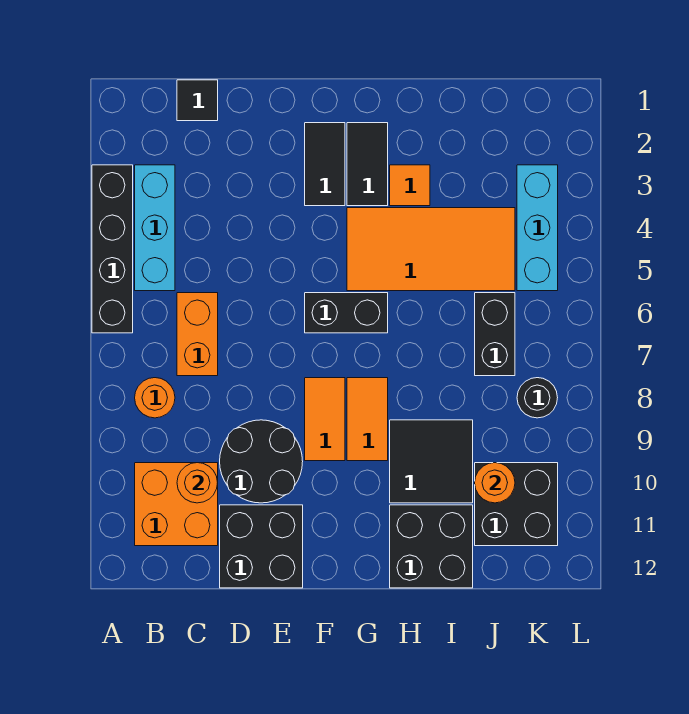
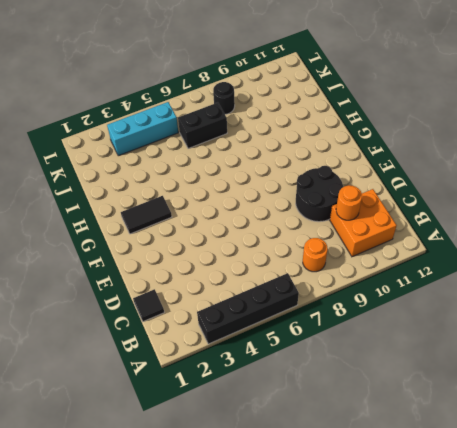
none -> cyan brick B3:B5 level 1
none -> orange brick C6:C7 level 1
none -> black brick D11:E12 level 1

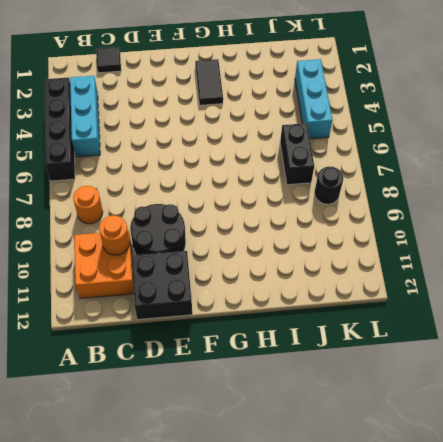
none -> orange brick C6:C7 level 1
none -> black tile F2:F3 level 1
none -> black brick F6:G6 level 1

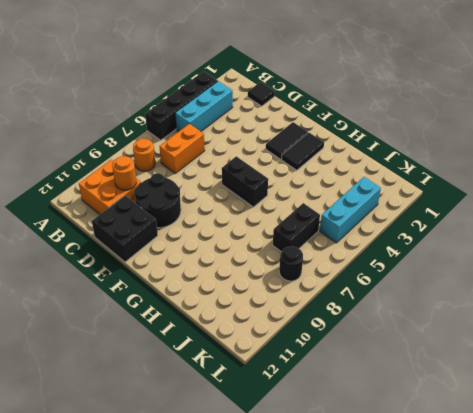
none -> orange tile F8:F9 level 1
none -> orange tile G4:J5 level 1
none -> orange tile G8:G9 level 1

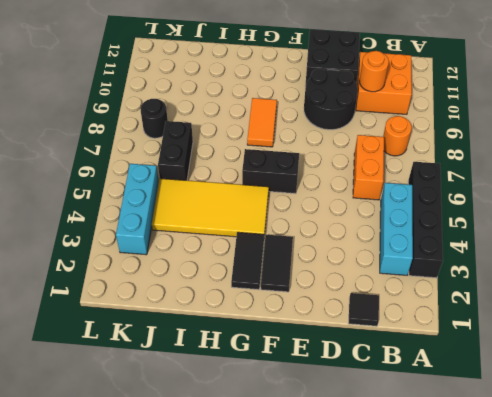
yellow tile G4:J5 level 1 -> orange tile G4:J5 level 1
none -> orange tile F8:F9 level 1
none -> orange tile H3 level 1
none -> black tile H9:I10 level 1

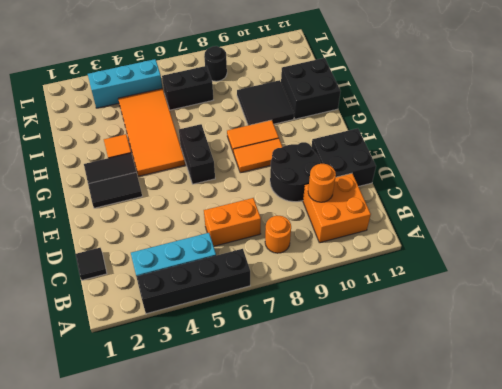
none -> black brick J10:K11 level 1
none -> orange round brick J10 level 2

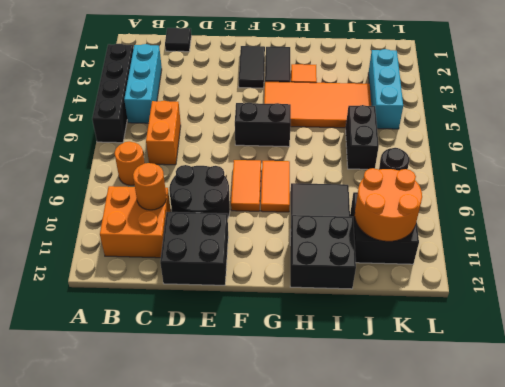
orange round brick J10:K11 level 2 -> orange round brick J10 level 2

